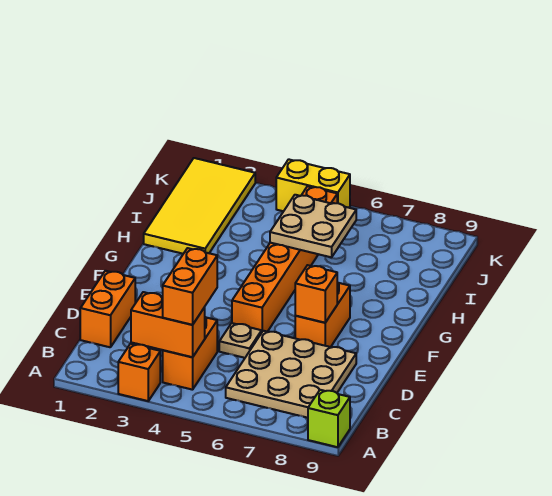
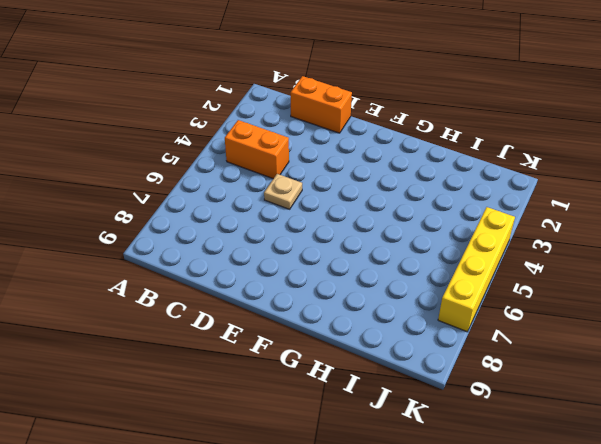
yellow brick K4:K7 level 1 -> yellow brick K4:K5 level 1
none -> orange brick A3 level 1
none -> lime brick A9 level 1
none -> tan plate B6:D8 level 1

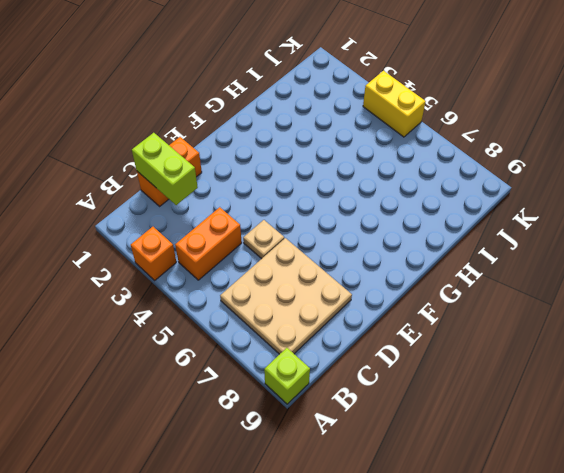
lime brick C1:C2 level 2 -> none
none -> orange brick E5:J5 level 1
none -> orange brick E7:F7 level 1
none -> yellow tile H1:K2 level 1

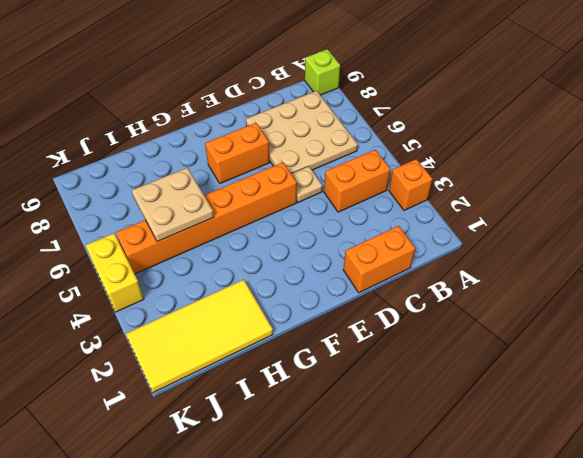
none -> orange brick B3:B4 level 2
none -> orange brick E7 level 2
none -> orange brick B4:C4 level 3

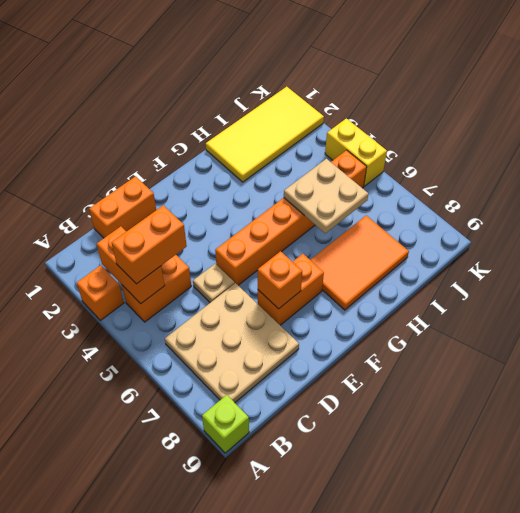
orange tile G7:I8 level 1 -> none

